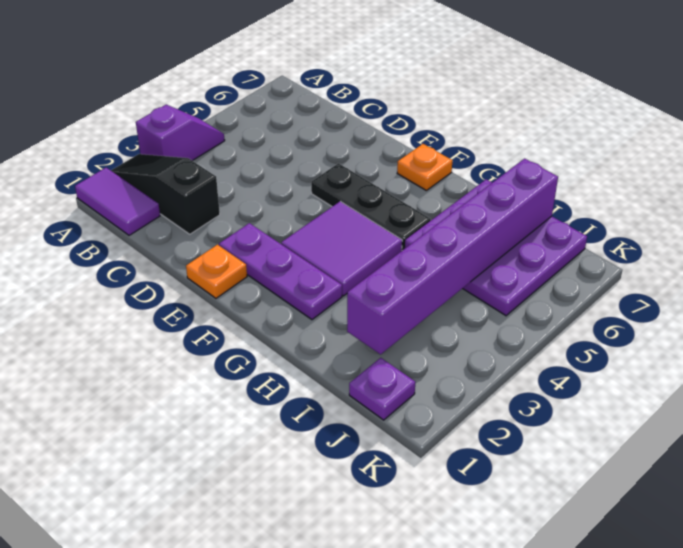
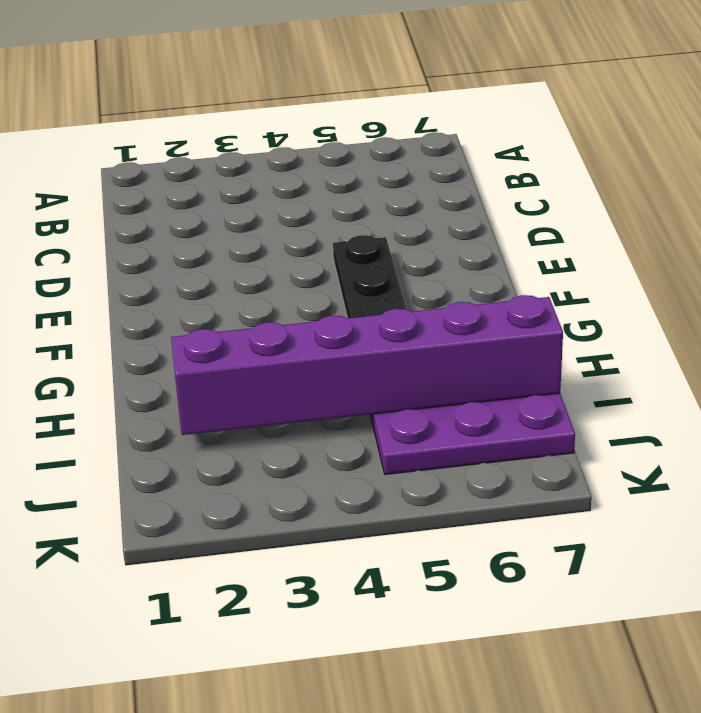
none -> purple tile A1:B1 level 1
none -> black slope A2:C2 level 1 top C

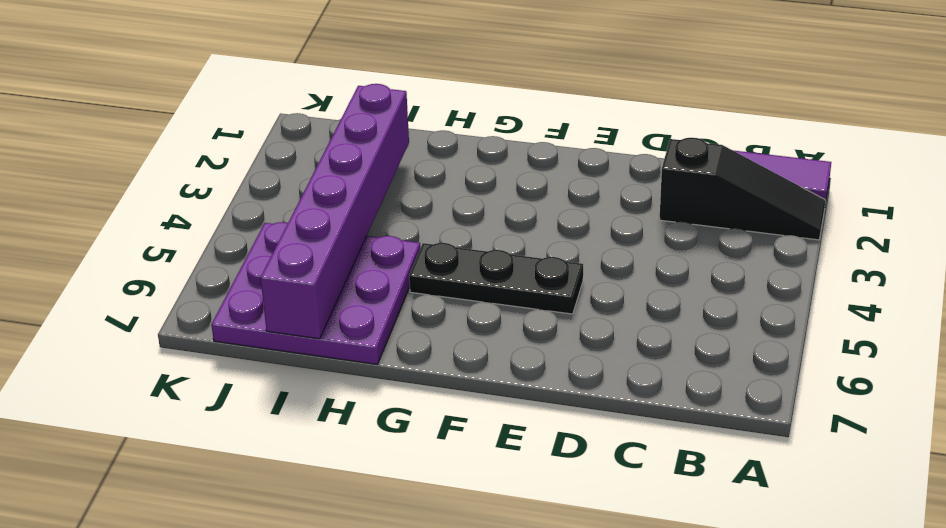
none -> purple slope A3:A4 level 1 top 3
none -> orange plate E1 level 1

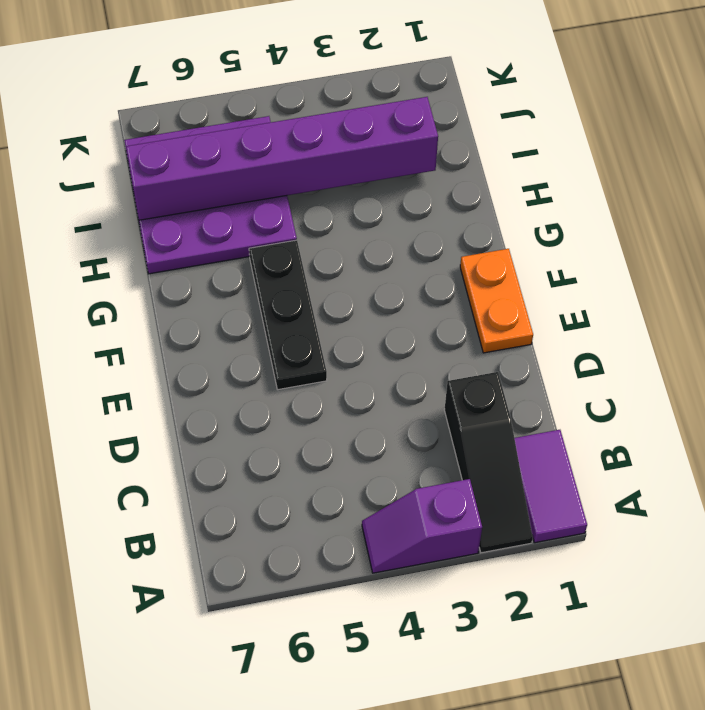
orange plate E1:F1 level 1 -> orange plate E1 level 1
none -> purple plate E2:G2 level 1
none -> purple tile F3:G4 level 1

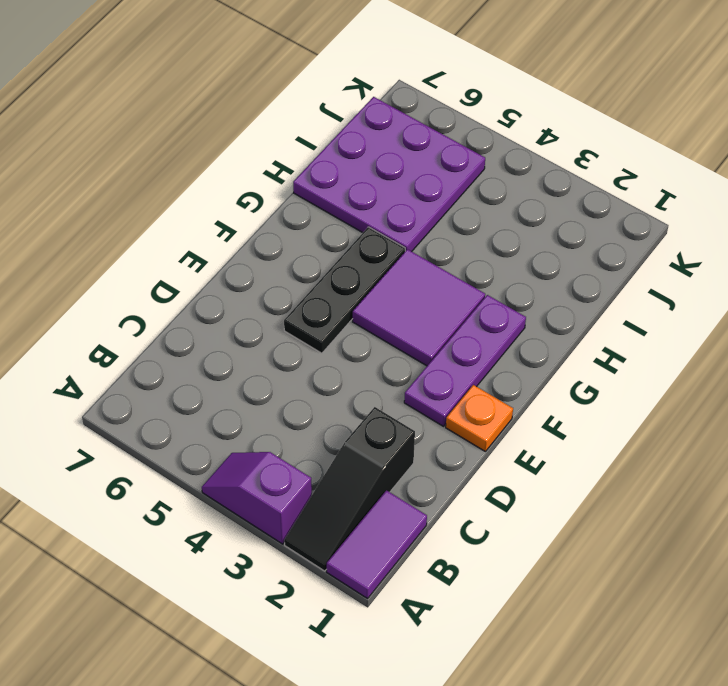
none -> orange plate F7 level 1
none -> purple plate J1 level 1

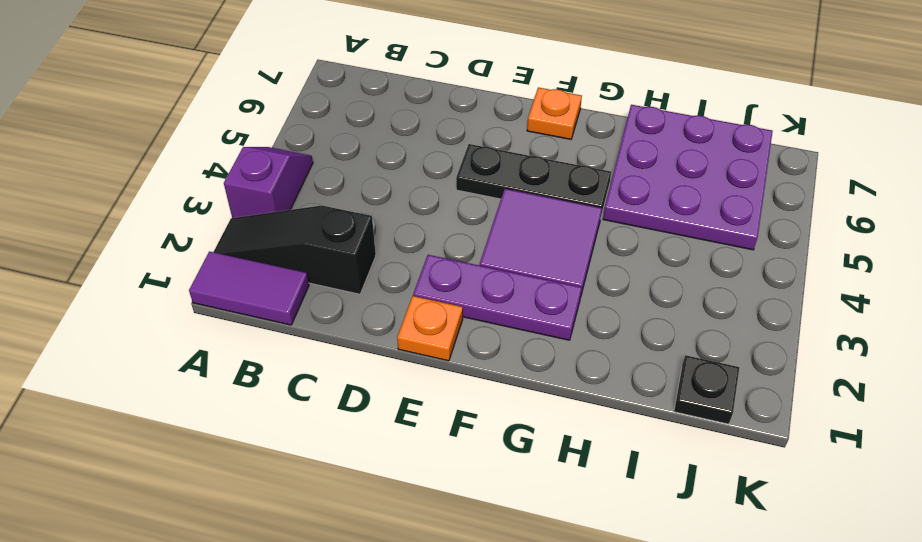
black plate J1 level 1 -> purple plate J1 level 1
none -> purple brick I2:I7 level 2

